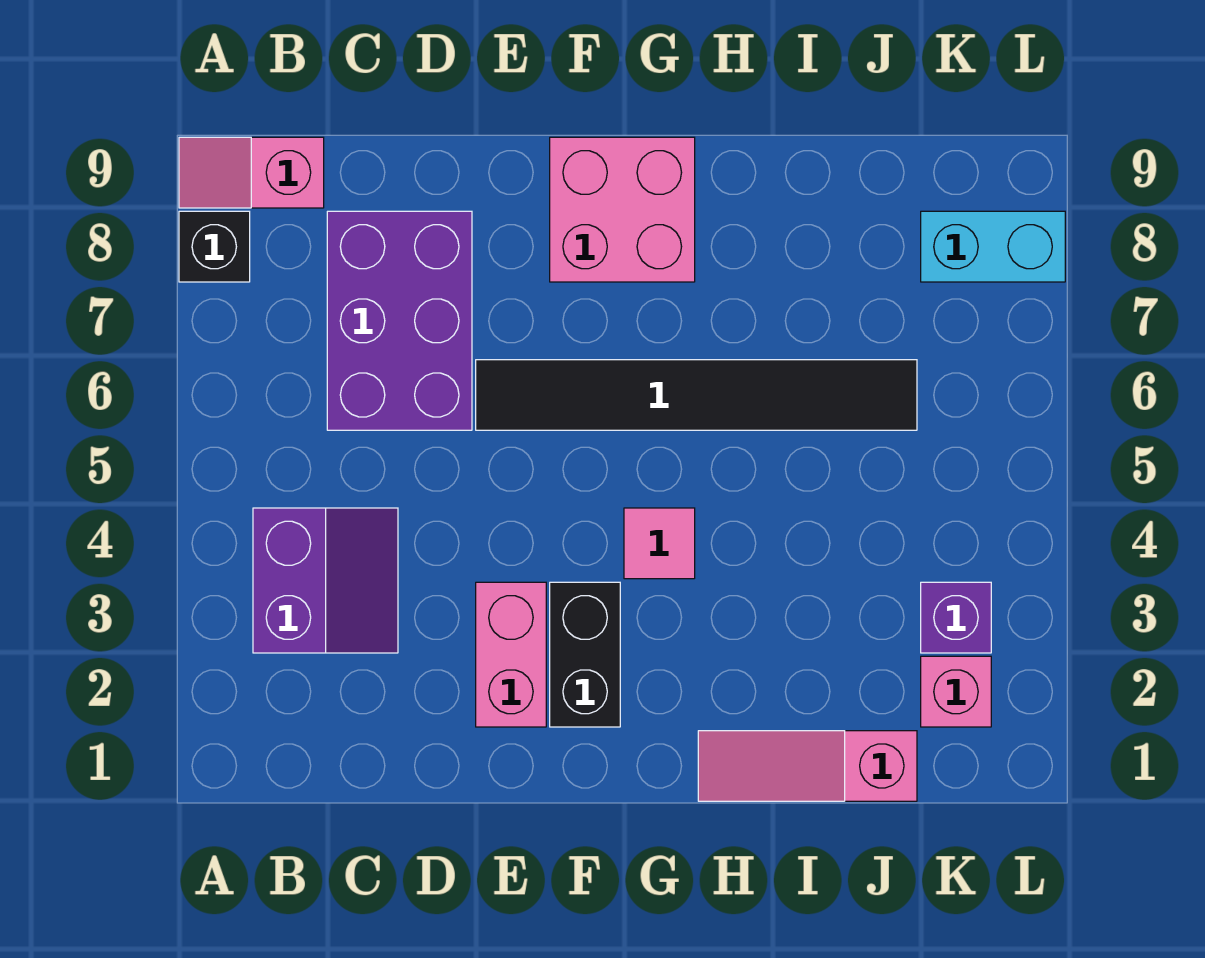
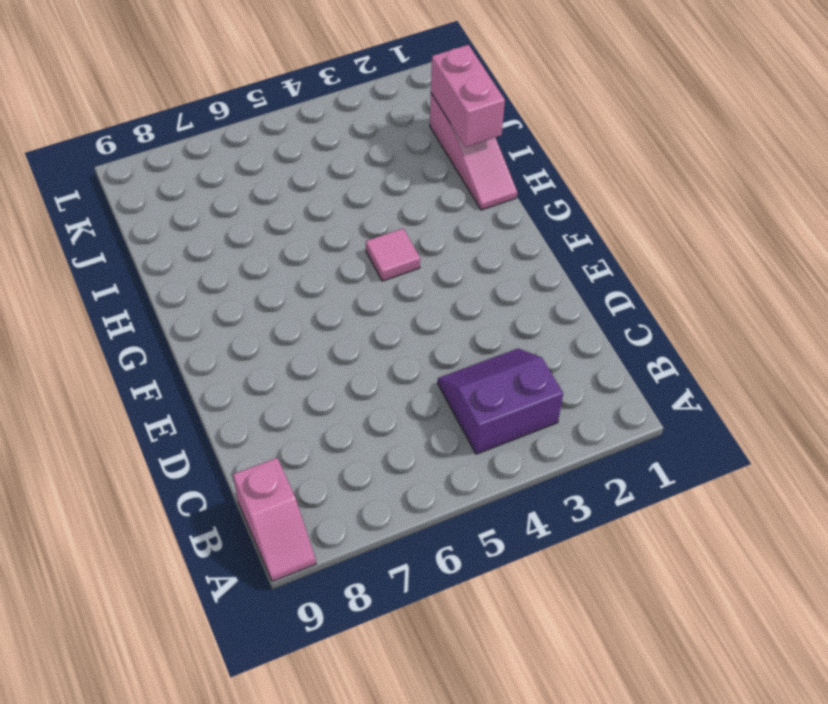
pink brick I1:J1 level 2 -> pink brick E2:E3 level 1
none -> black brick A8 level 1
none -> purple brick C6:D8 level 1
none -> black tile E6:J6 level 1

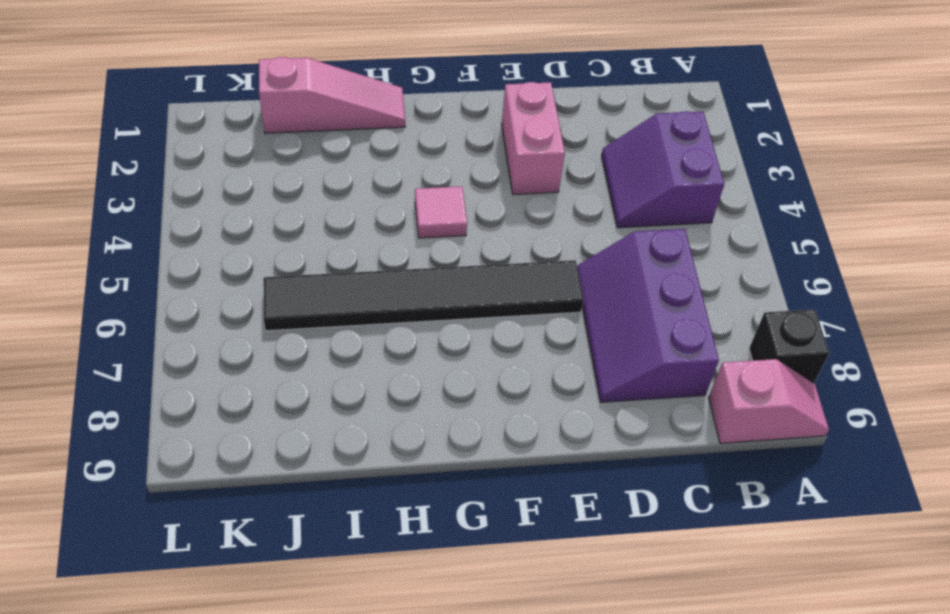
purple slope C6:D8 level 1 top C -> purple brick C6:D8 level 1
none -> black brick F2:F3 level 1
none -> pink brick F8:G9 level 1
none -> pink brick K2 level 1

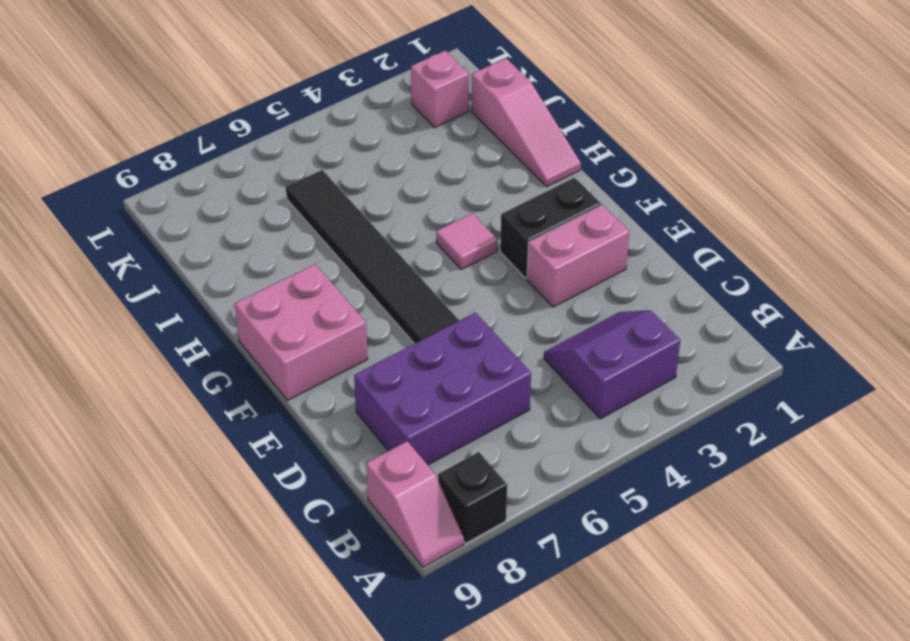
none -> purple brick K3 level 1
none -> cyan brick K8:L8 level 1

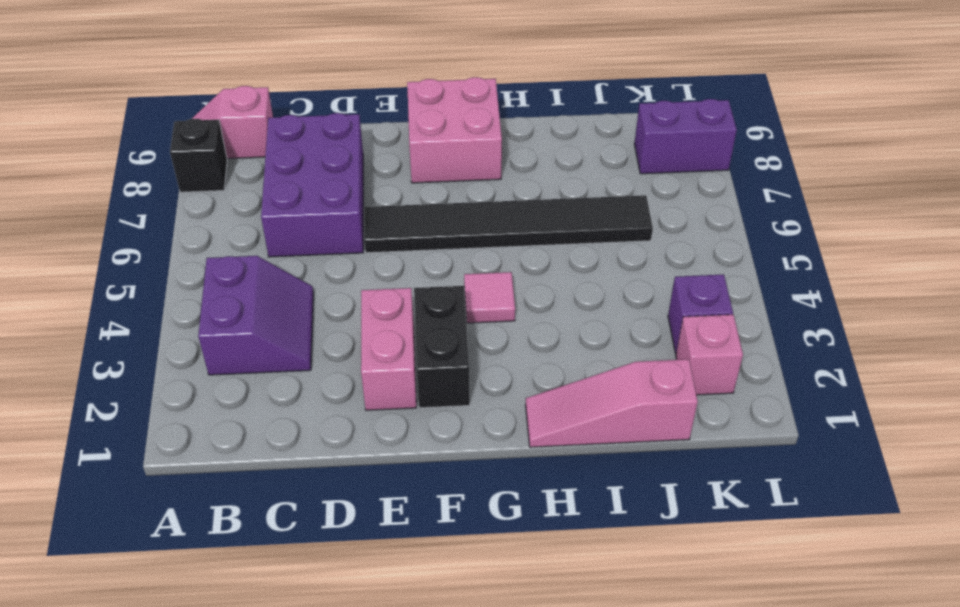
purple brick K8:L8 level 1 -> cyan brick K8:L8 level 1

